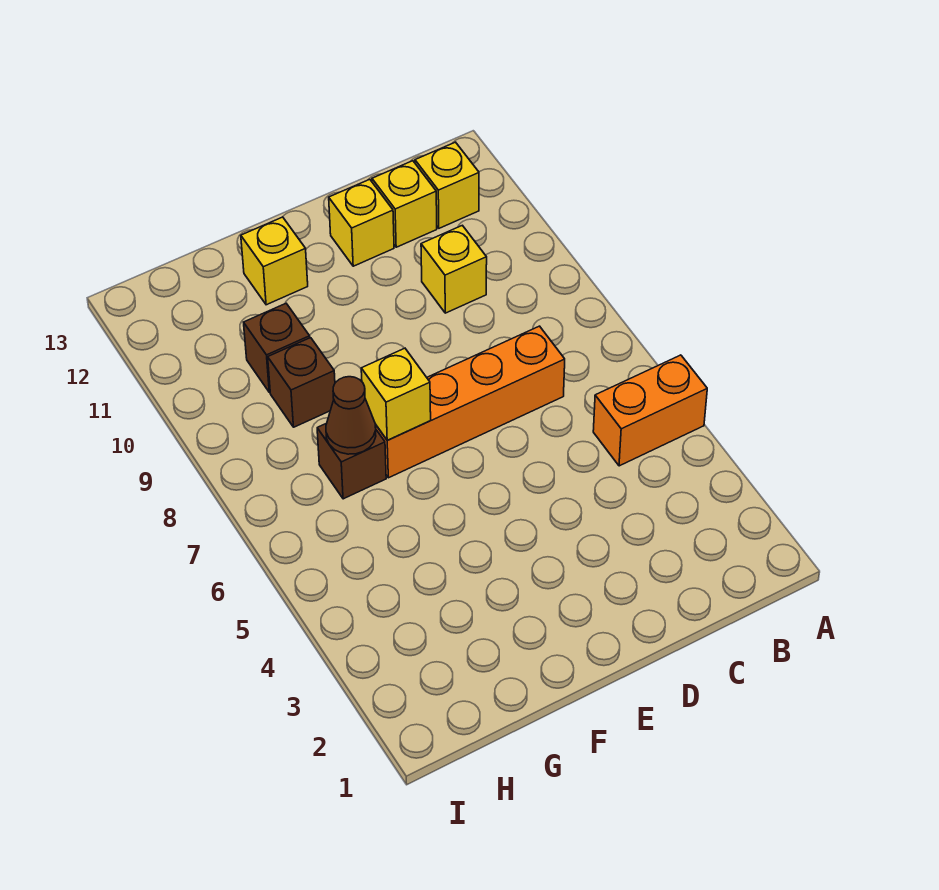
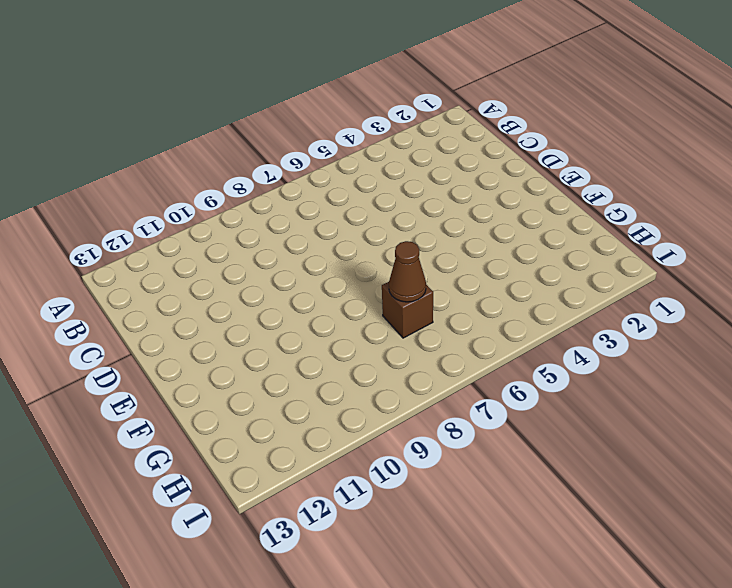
none -> orange brick A5:B5 level 1
none -> yellow brick B12 level 1
none -> orange brick C7:F7 level 1

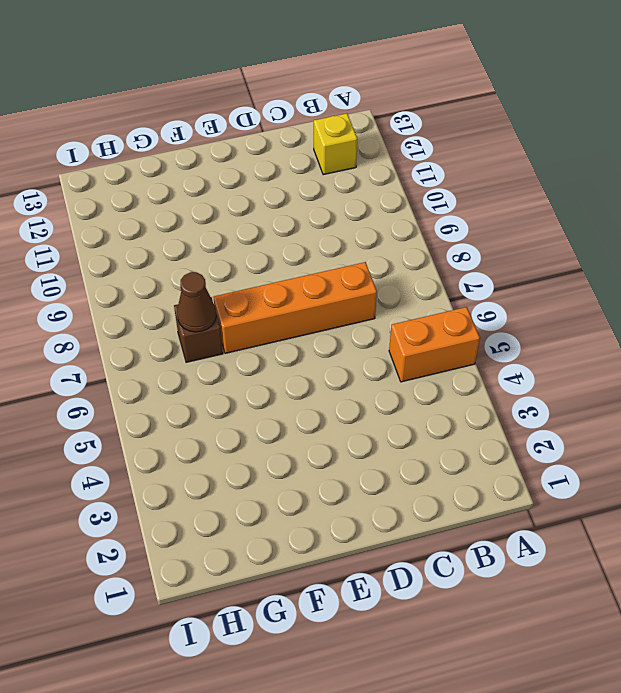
none -> yellow brick C10 level 1
none -> yellow brick C12 level 1
none -> yellow brick D12 level 1

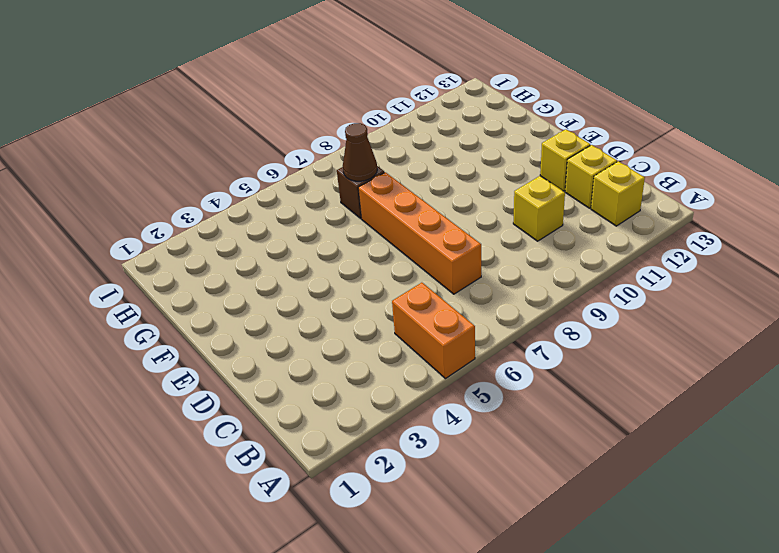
none -> yellow brick F12 level 1
none -> brown brick G9 level 1
none -> brown brick G10 level 1

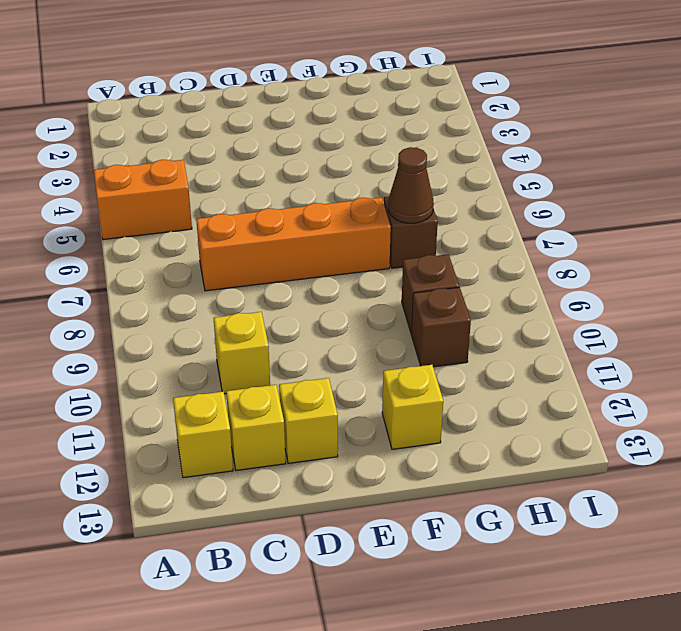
none -> yellow brick F7 level 2

